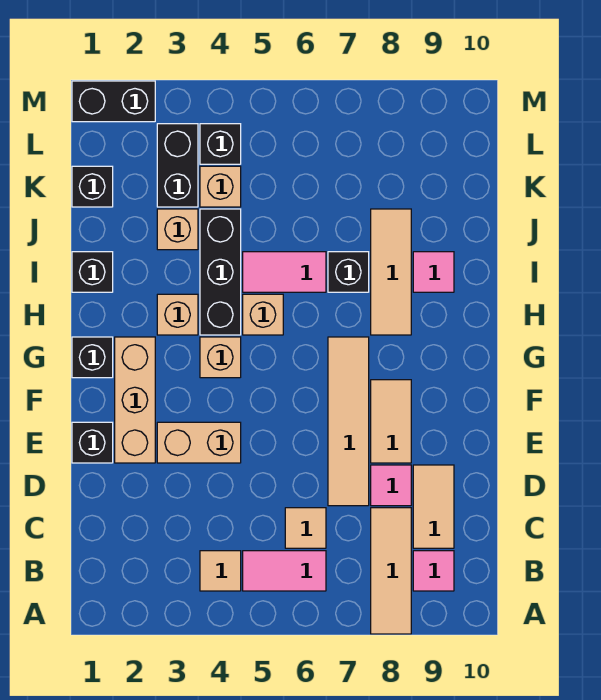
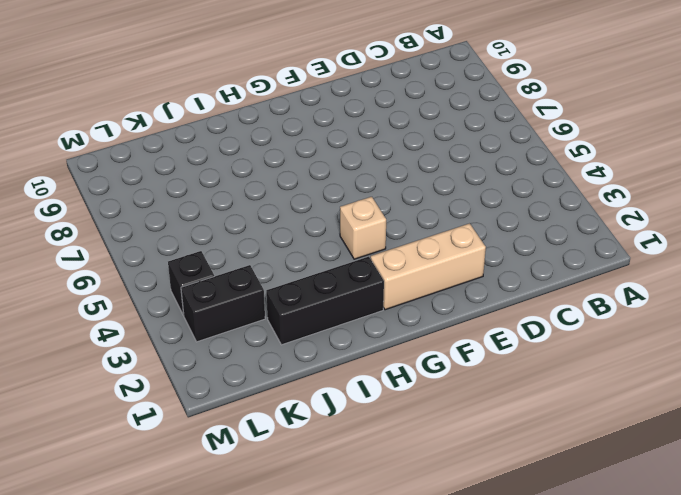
black brick H2:J2 level 1 -> black brick H4:J4 level 1
none -> tan tile A8:C8 level 1
none -> tan tile B4 level 1
none -> pink tile B5:B6 level 1

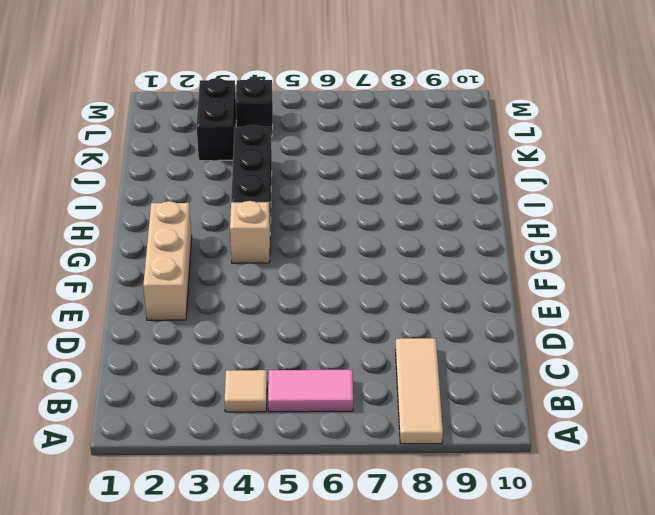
none -> pink tile B9 level 1
none -> tan tile C6 level 1
none -> tan tile C9:D9 level 1

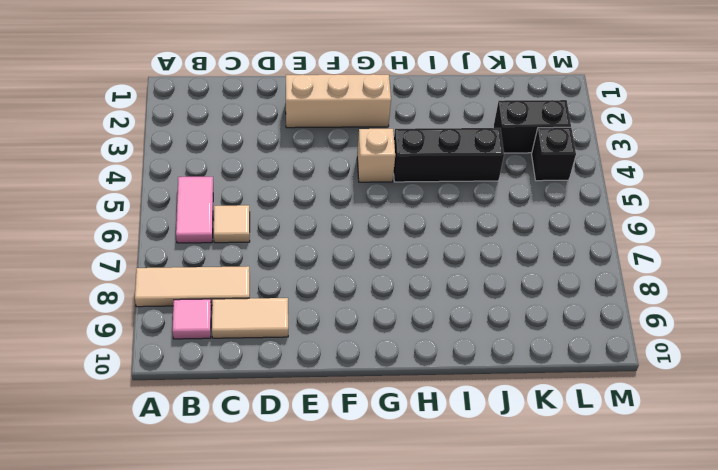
none -> tan tile B4 level 1
none -> tan tile D7:G7 level 1
none -> pink tile D8 level 1

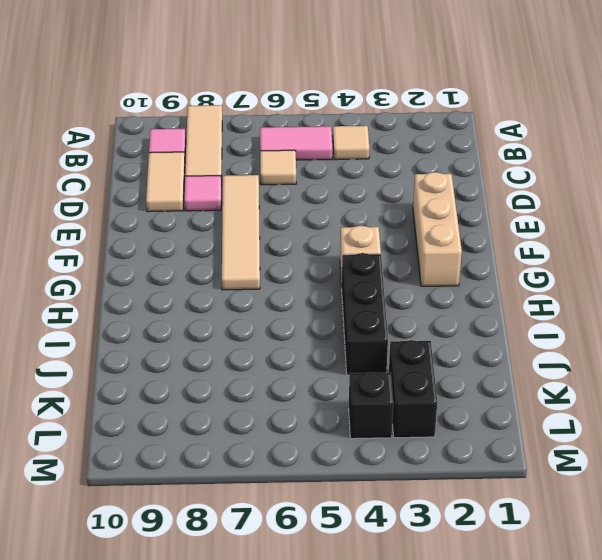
none -> black brick E1 level 1
none -> tan brick E3:E4 level 1
none -> tan tile E8:F8 level 1

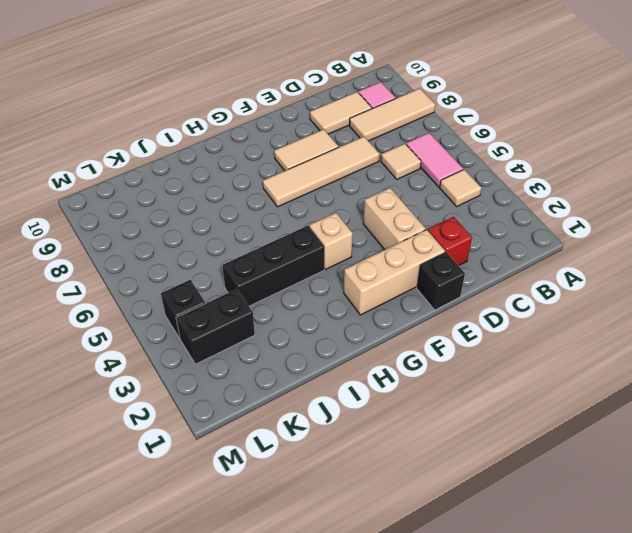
red brick D2 level 1 -> none
none -> pink tile D8 level 1
none -> black brick G1 level 1
none -> tan brick H3 level 1

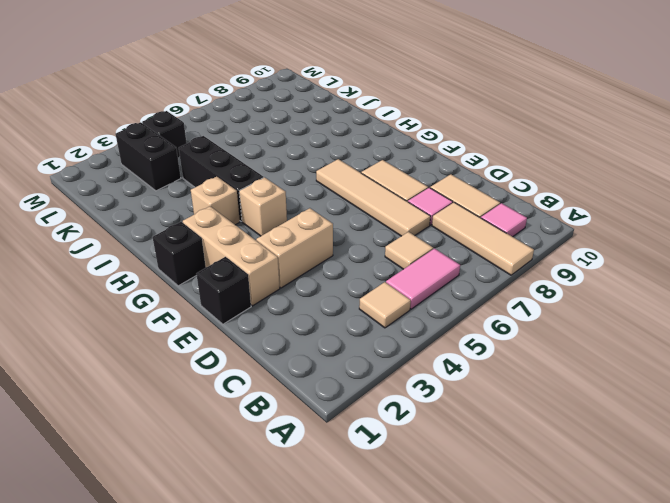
none -> tan brick H5 level 1
none -> tan tile H8:J8 level 1
none -> black brick I1 level 1

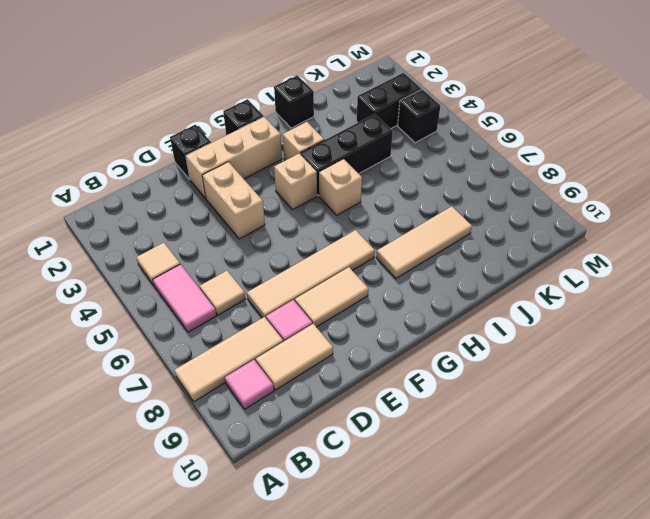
none -> pink tile I5:I6 level 1
none -> black brick I7 level 1
none -> pink tile I9 level 1

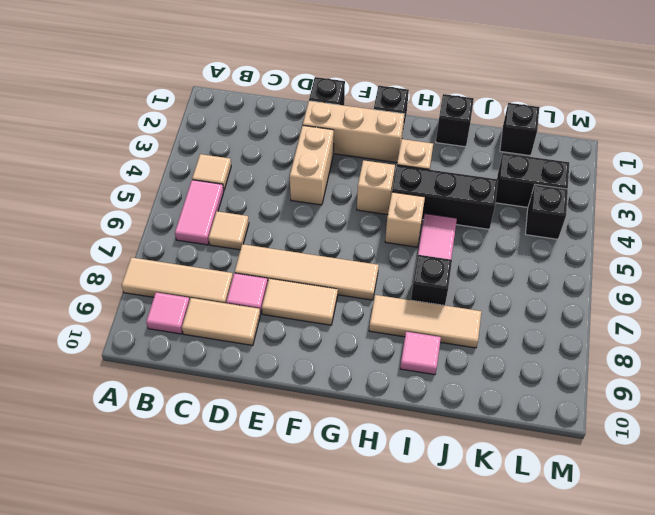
none -> tan brick J3 level 1
none -> tan brick K4 level 1
none -> black brick M1:M2 level 1

